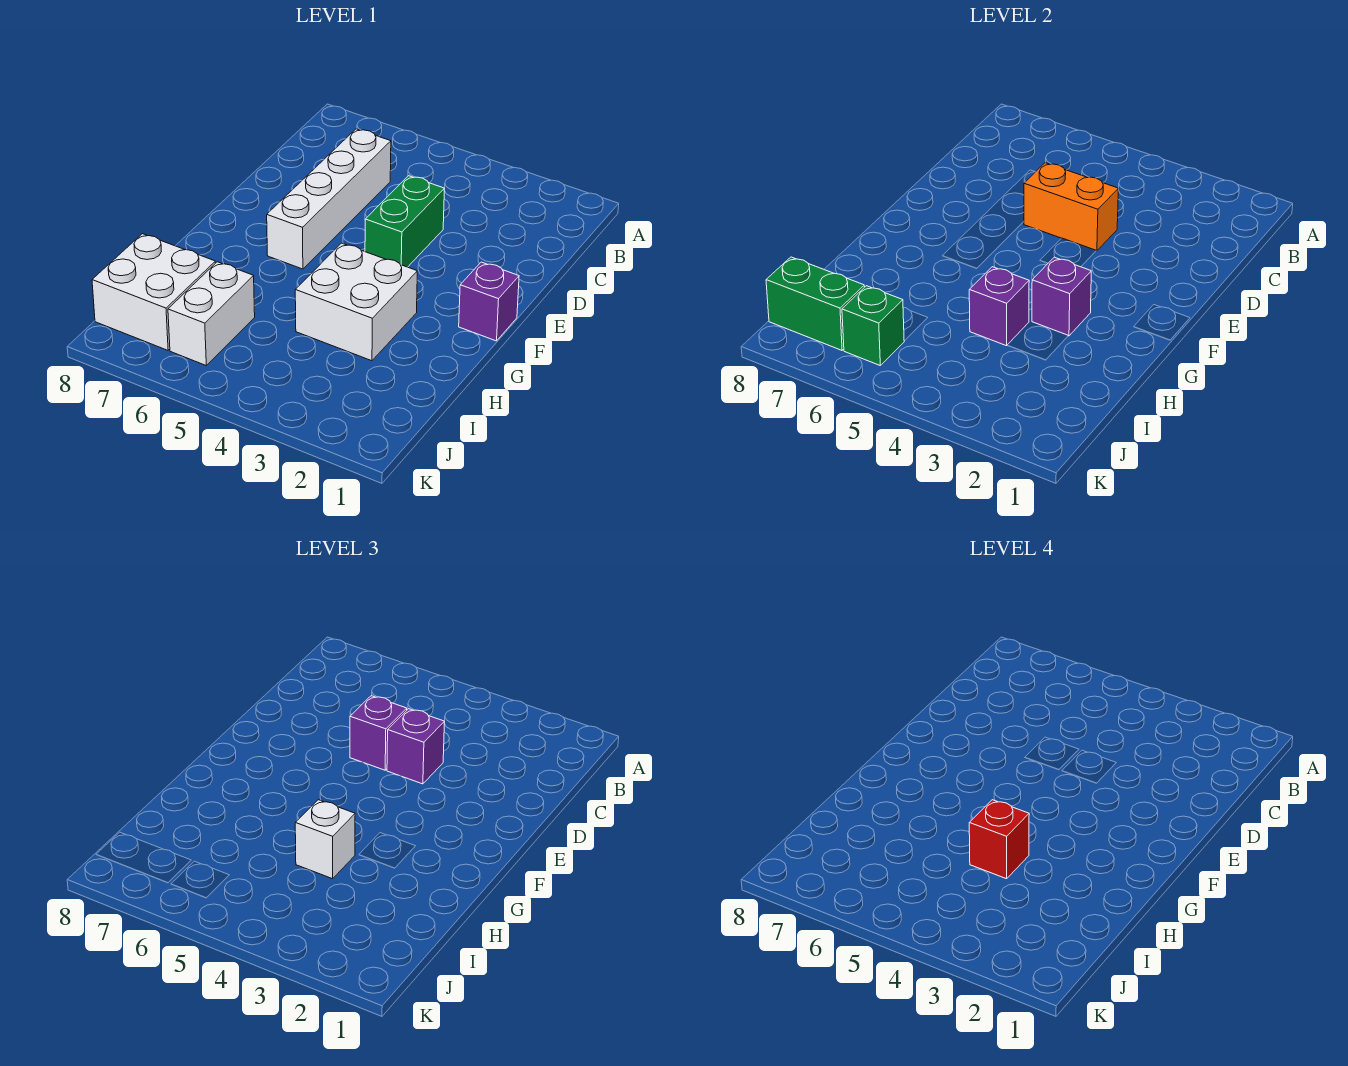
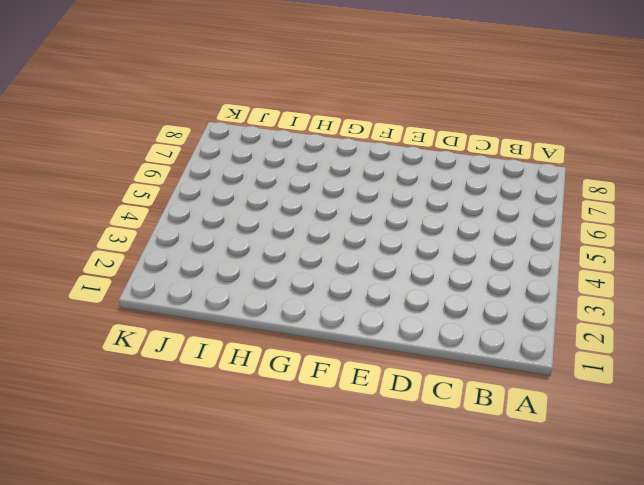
none -> white brick C6:F6 level 1
none -> green brick D4:E4 level 1
none -> purple brick F1 level 1

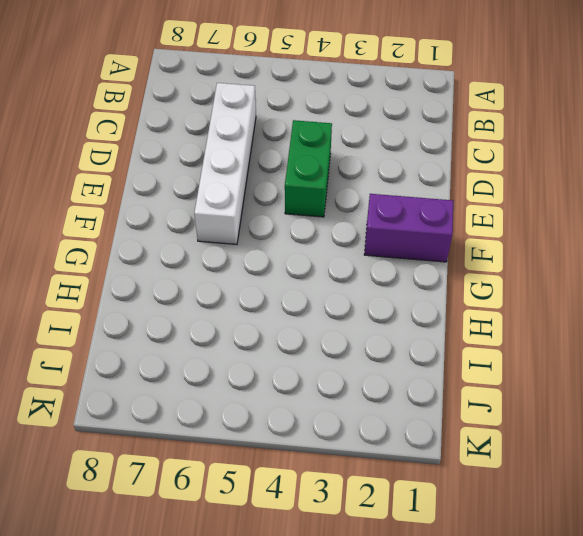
purple brick F1:F2 level 1 -> purple brick F1 level 1
none -> white brick G3:H4 level 1
none -> white brick I6:J6 level 1
none -> white brick I7:J8 level 1

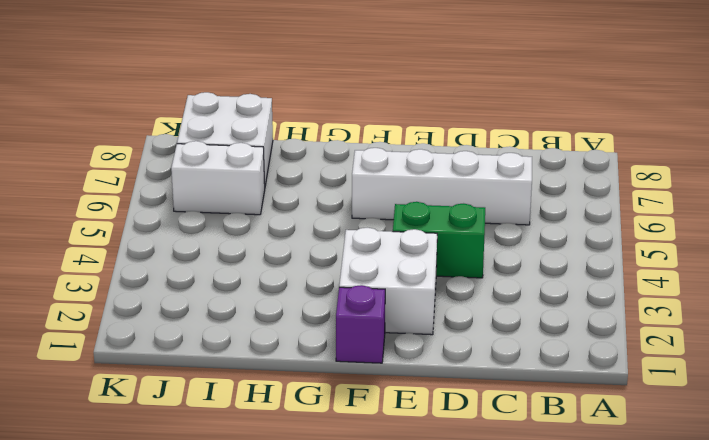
white brick E2:F3 level 1 -> white brick G3:H4 level 1
none -> orange brick D4:D5 level 2
none -> purple brick G3 level 2
none -> purple brick H4 level 2

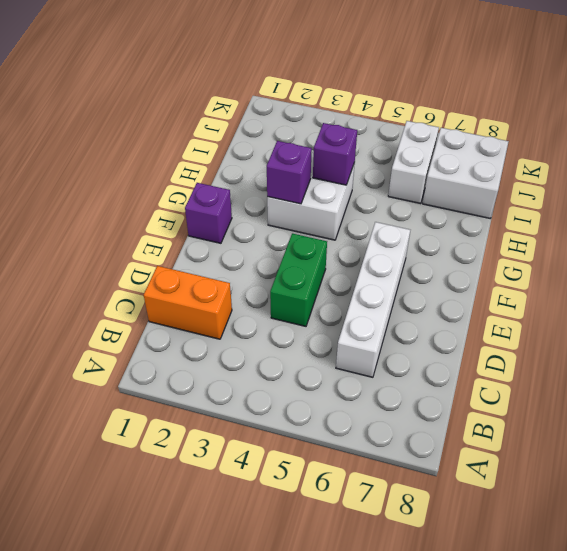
orange brick C1:C2 level 1 -> orange brick D4:D5 level 2
none -> green brick J6 level 2
none -> green brick J7:J8 level 2
none -> purple brick D4 level 3

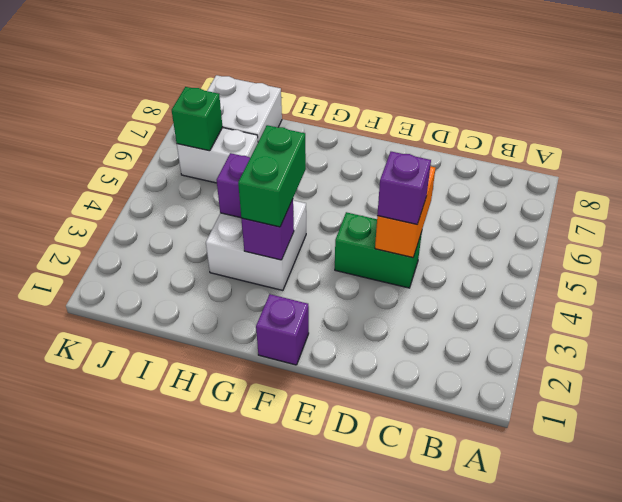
green brick G3:G4 level 3 -> green brick J7:J8 level 2
none -> white brick C6:F6 level 1
none -> purple brick D5 level 3
none -> white brick H4 level 3

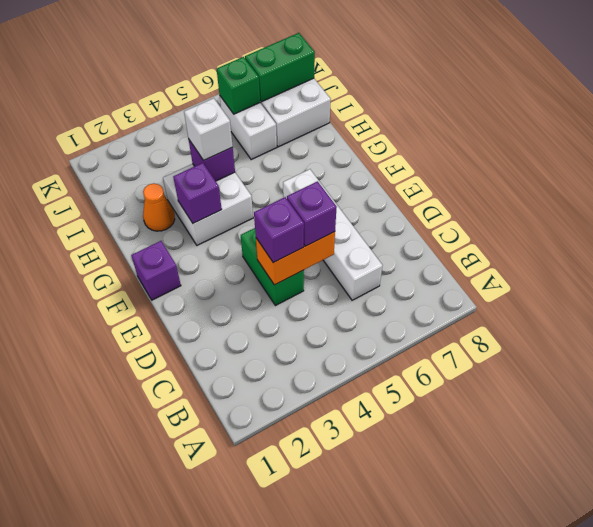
orange cone H2 level 1 -> none
none -> red brick H4 level 4

